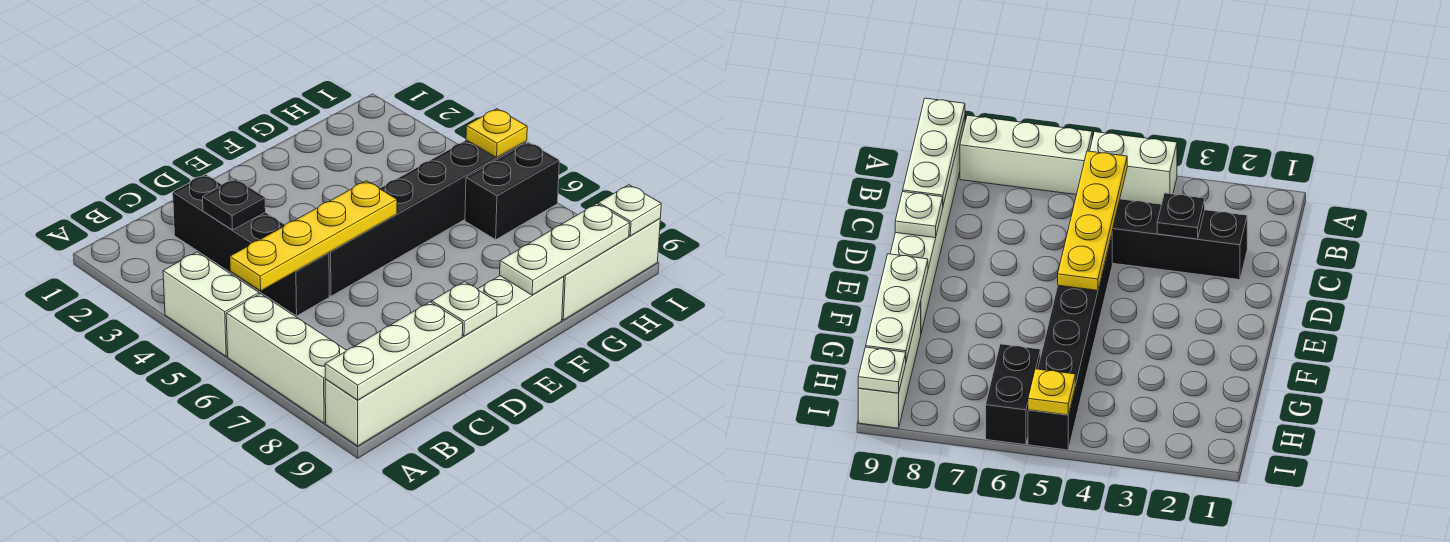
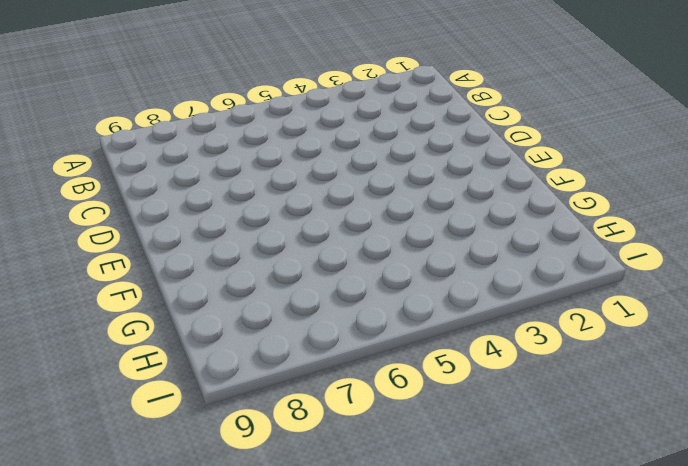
none -> white brick A4:A5 level 1
none -> white brick A6:A8 level 1
none -> white brick A9:F9 level 1

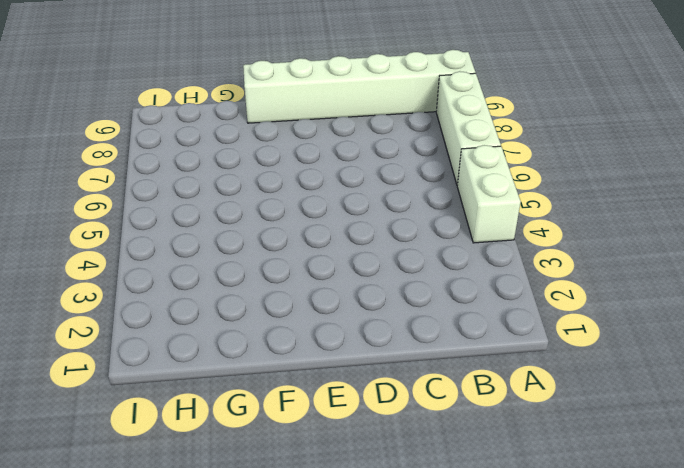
none -> black brick C2:C5 level 1
none -> black brick D5:I5 level 1
none -> white brick G9:I9 level 1

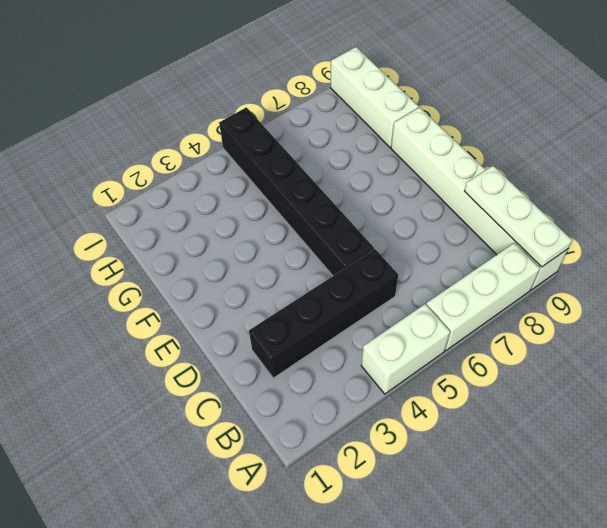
none -> black brick H6:I6 level 1
none -> yellow plate B5:E5 level 2
none -> black plate C3 level 2

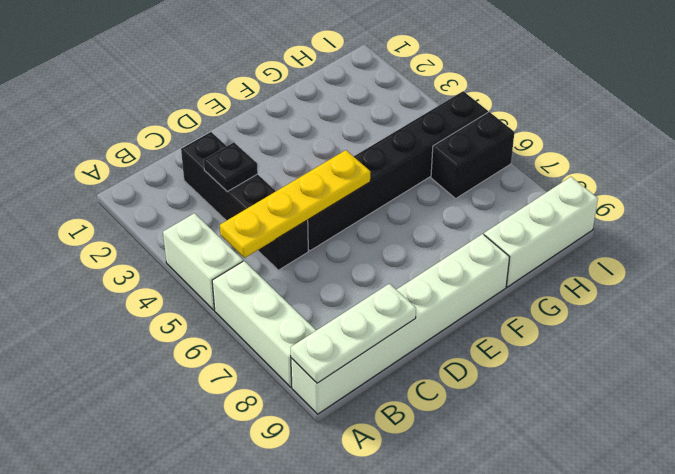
none -> white plate D9 level 2
none -> white plate F9:H9 level 2
none -> yellow plate I5 level 2

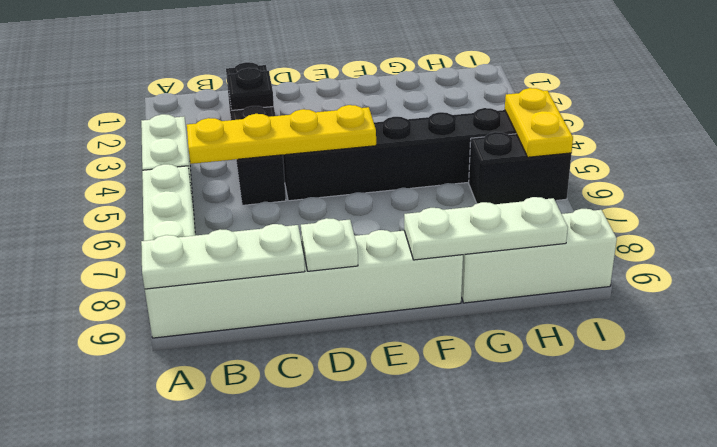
yellow plate I5:I6 level 2 -> yellow plate I5 level 2
none -> white plate I9 level 2

